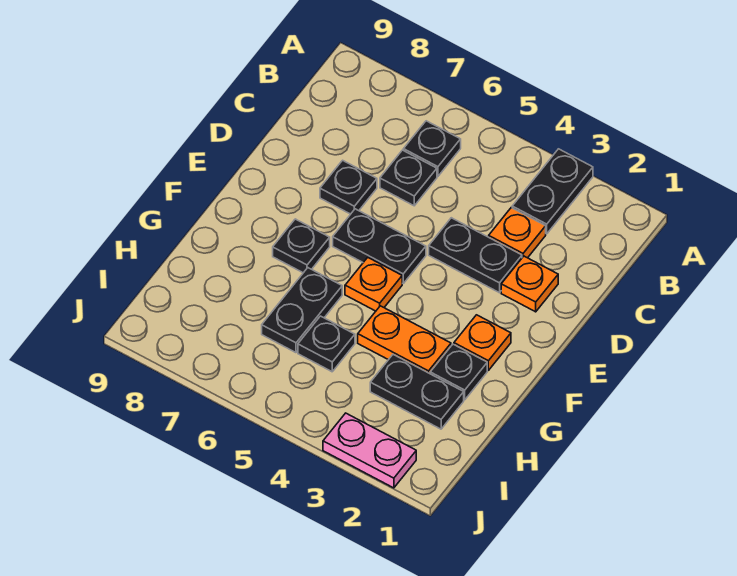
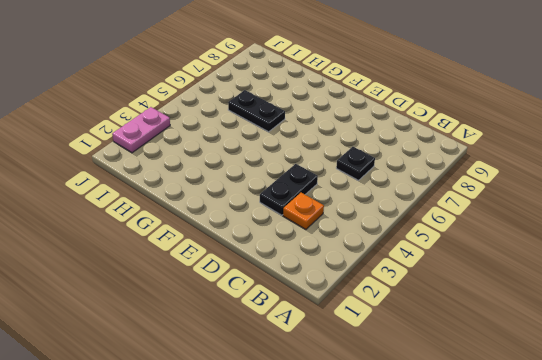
none -> black plate A3:B3 level 1
none -> black plate B6 level 1
none -> orange plate D2 level 1

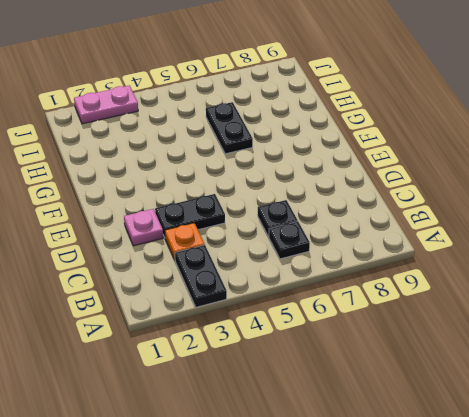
pink plate D2 level 1 -> orange plate D2 level 1
none -> black plate D7 level 1
none -> black plate E5:E6 level 1
none -> orange plate F2 level 1

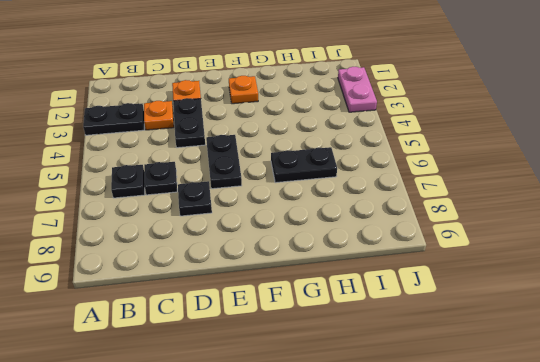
none -> orange plate F5 level 1
none -> black plate F7 level 1
none -> black plate G2 level 1

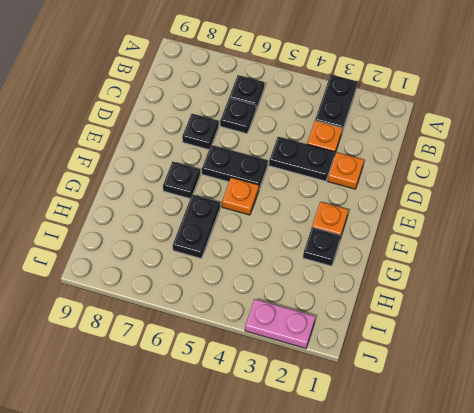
none -> orange plate G3:G4 level 1
none -> black plate H2:H3 level 1
none -> black plate H5 level 1

